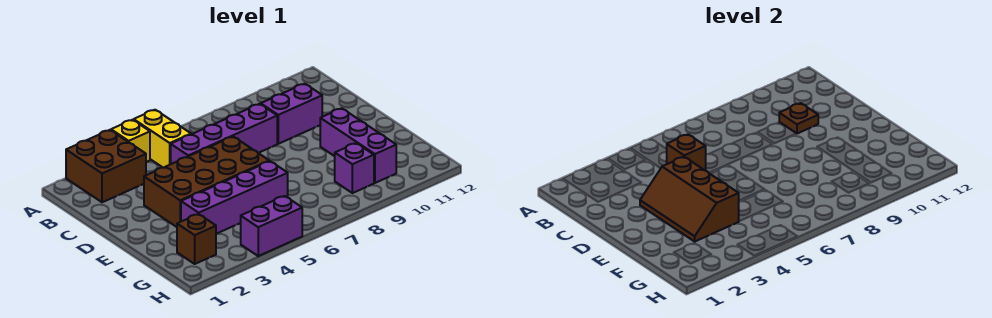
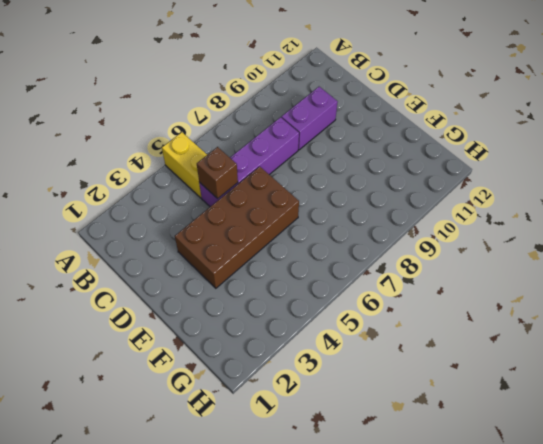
none -> brown brick A2:B3 level 1
none -> yellow brick A4 level 1
none -> purple brick E10:G10 level 1

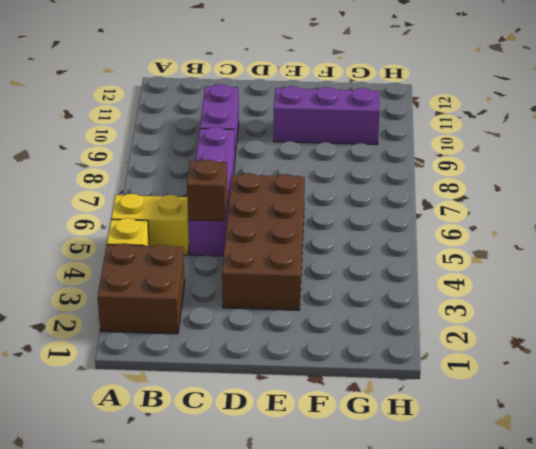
none -> purple brick F3:F6 level 1
none -> brown brick G2 level 1
none -> purple brick G9 level 1

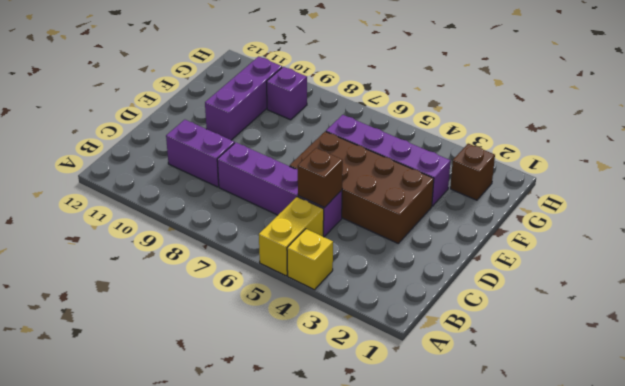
none -> brown brick A2:B3 level 1
none -> purple brick H4:H5 level 1
none -> brown plate C10 level 2

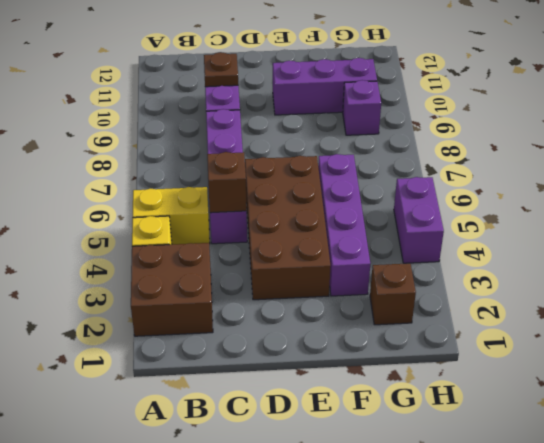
none -> brown slope D3:F4 level 2 top 4

